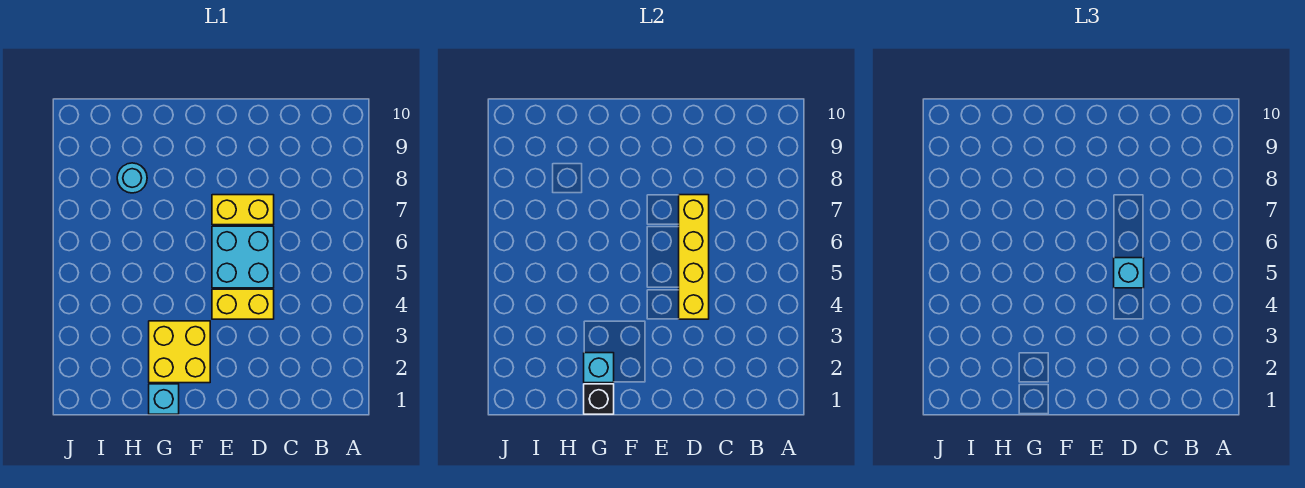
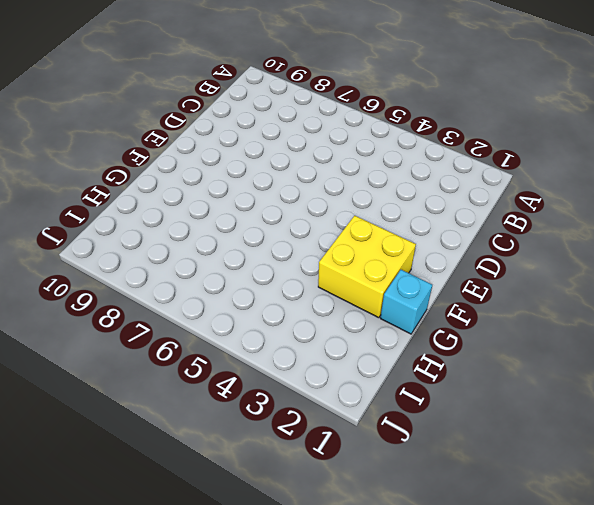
none -> yellow brick D4:E4 level 1
none -> cyan brick D5:E6 level 1

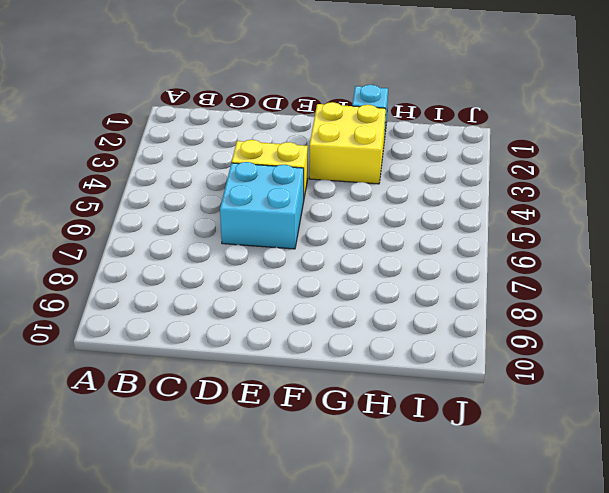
none -> yellow brick D7:E7 level 1
none -> cyan round brick H8 level 1

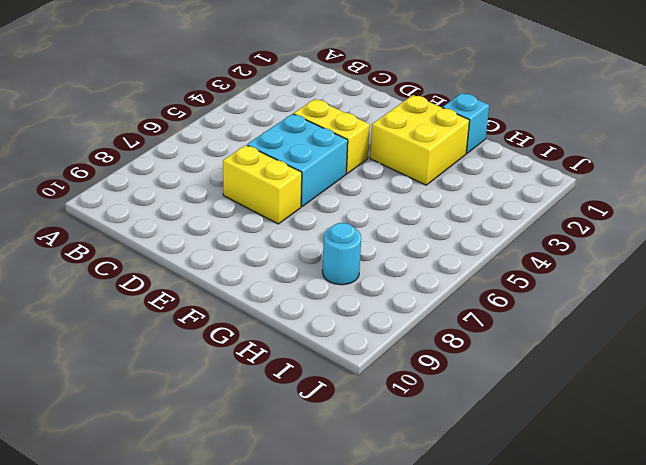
none -> yellow brick D4:D7 level 2
none -> black brick G1 level 2

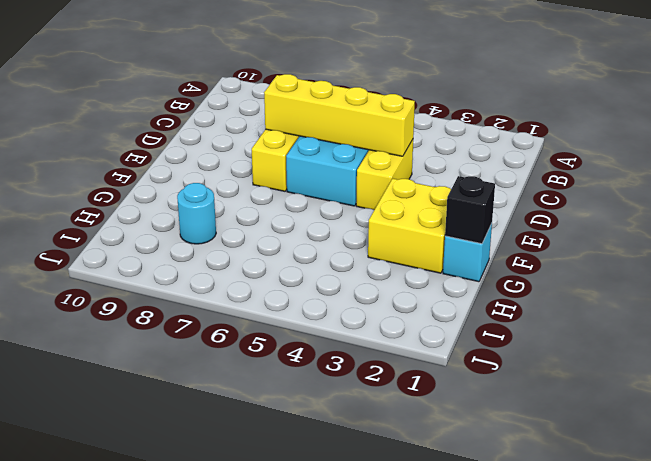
none -> cyan brick G2 level 2
none -> cyan brick D5 level 3

